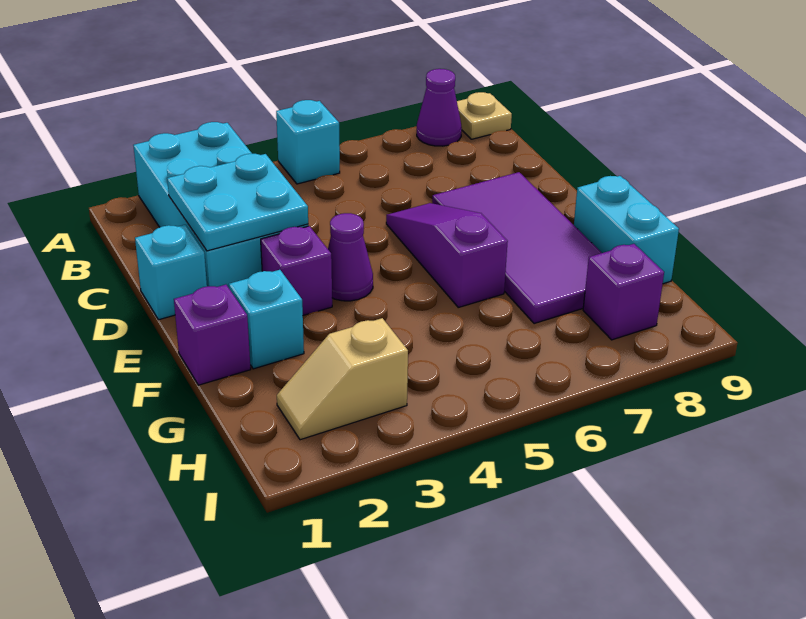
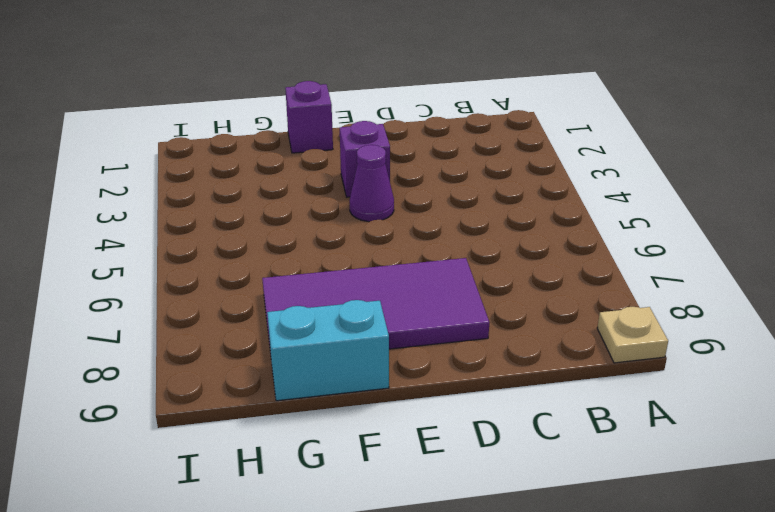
none -> cyan brick A2:D3 level 1
none -> cyan brick A5 level 1
none -> purple cone A8 level 1

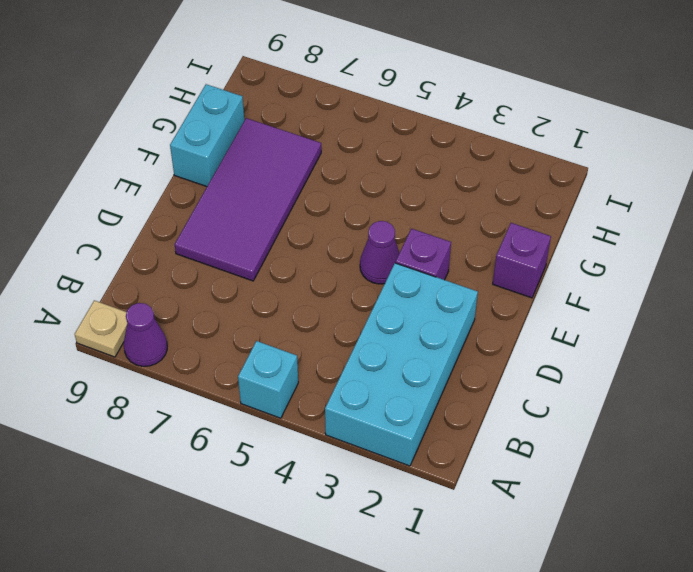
none -> cyan brick D1 level 1
none -> purple slope D6:F6 level 1 top F
none -> cyan brick F2 level 1

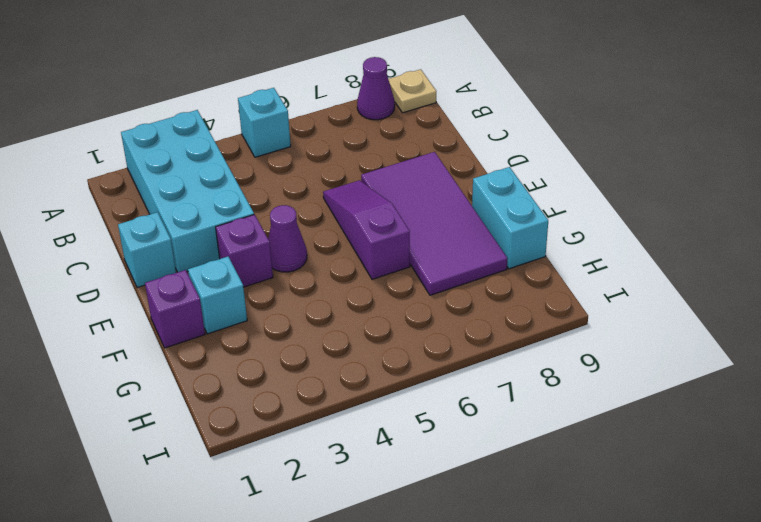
none -> tan slope H2:H3 level 1 top 3
none -> purple brick H8 level 1
none -> cyan plate C2:D3 level 2

